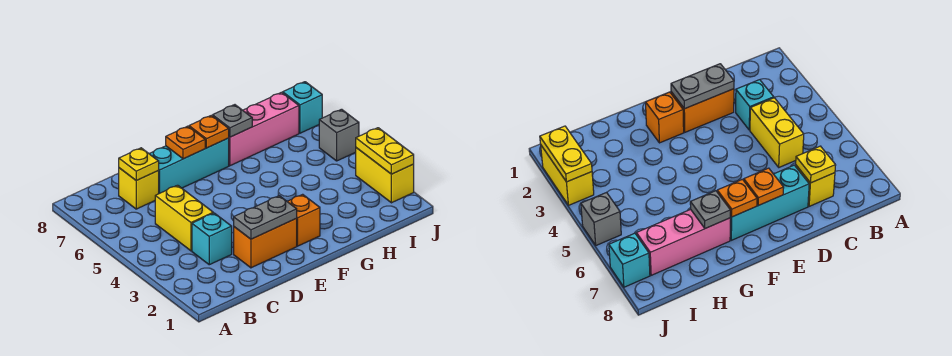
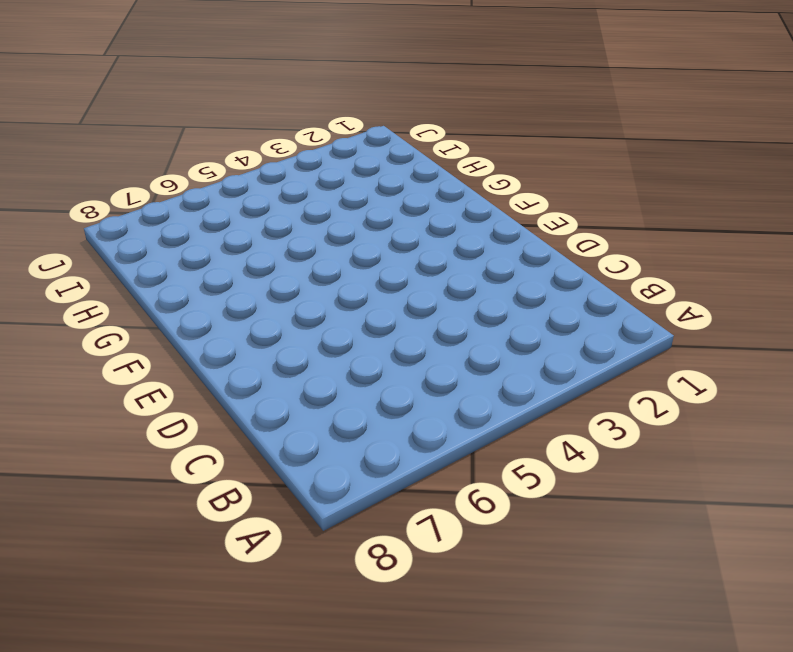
none -> cyan brick C3 level 1
none -> yellow brick C4:C5 level 1
none -> yellow brick C7 level 1

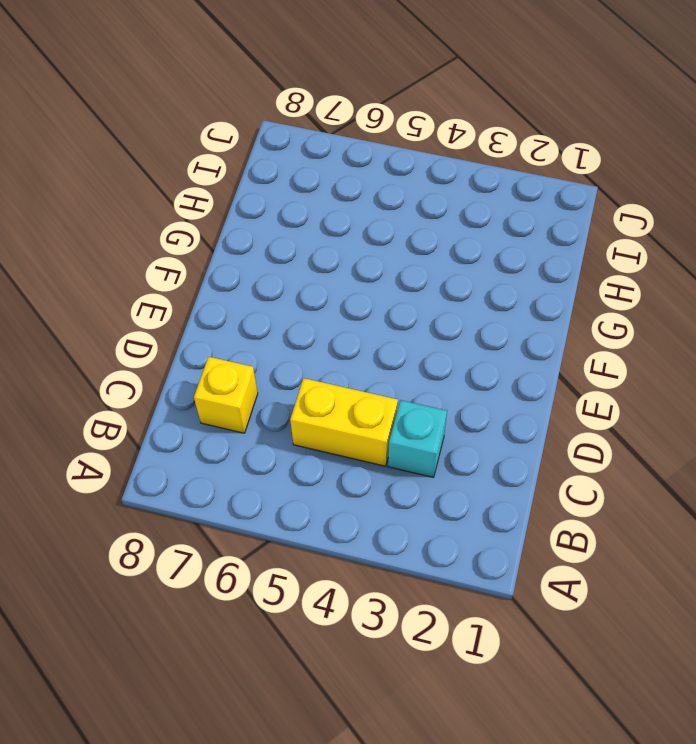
none -> orange brick D2:E2 level 1
none -> cyan brick D7:F7 level 1
none -> orange brick F2 level 1

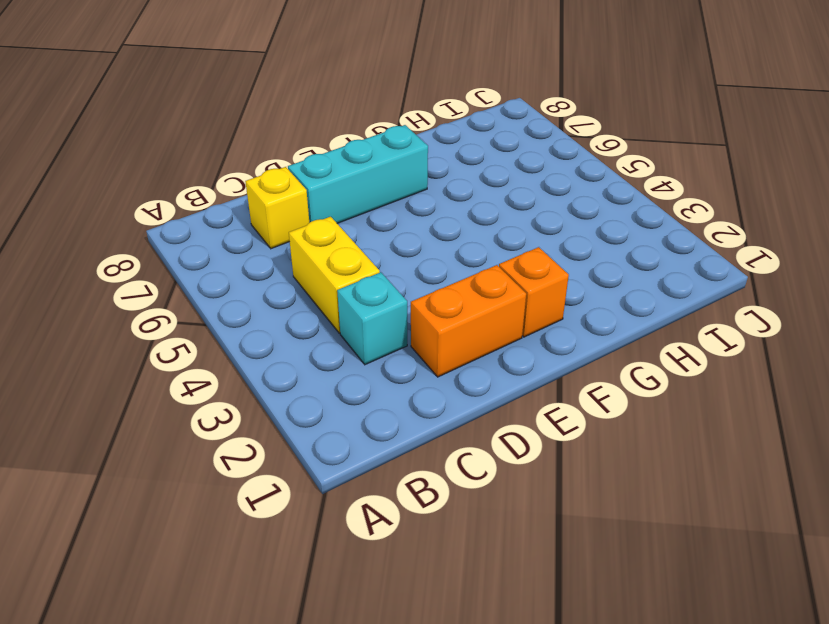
none -> pink brick G7:I7 level 1
none -> yellow brick J2:J3 level 1
none -> grey brick J5 level 1

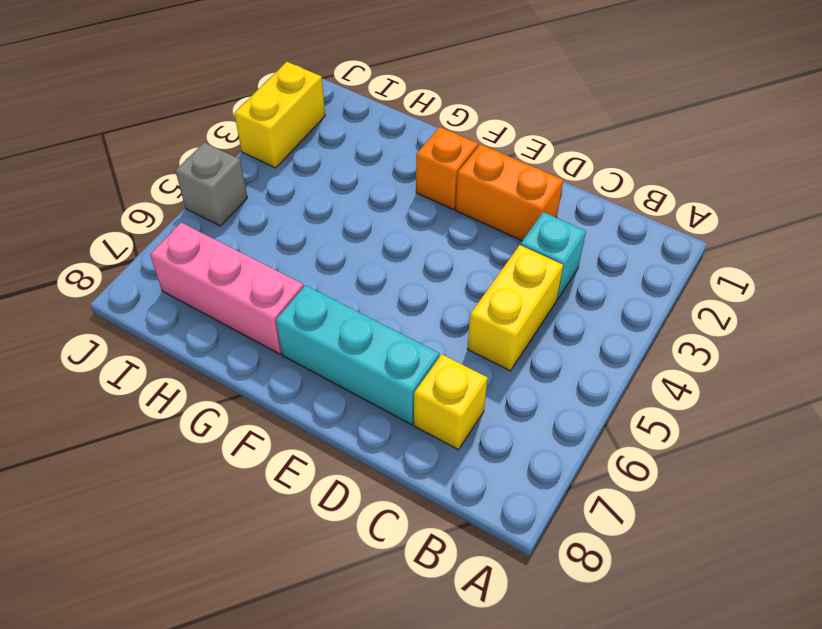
none -> cyan brick J7 level 1
none -> yellow plate C7 level 2
none -> grey plate D2:E2 level 2

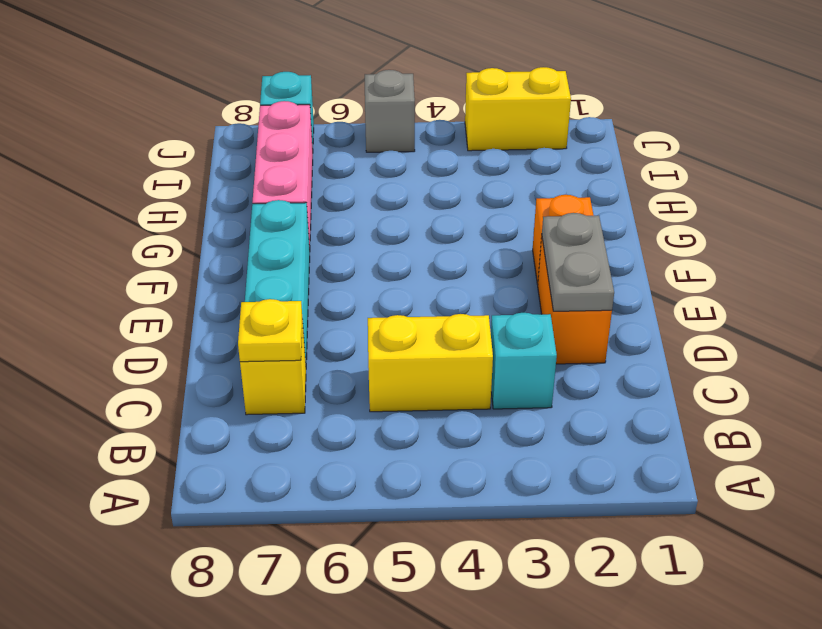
none -> orange plate E7 level 2
none -> orange plate F7 level 2
none -> grey plate G7 level 2

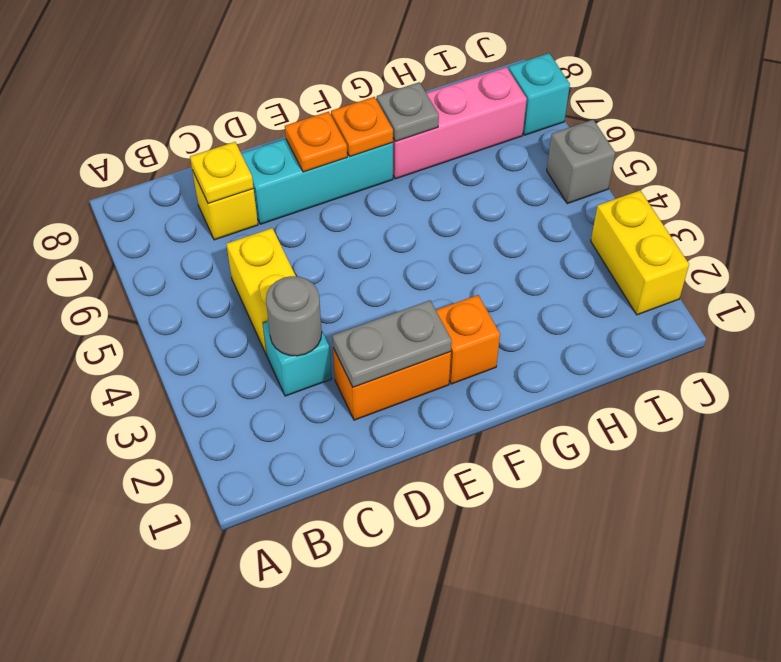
grey round brick C3 level 2 -> none
none -> yellow plate J2:J3 level 2

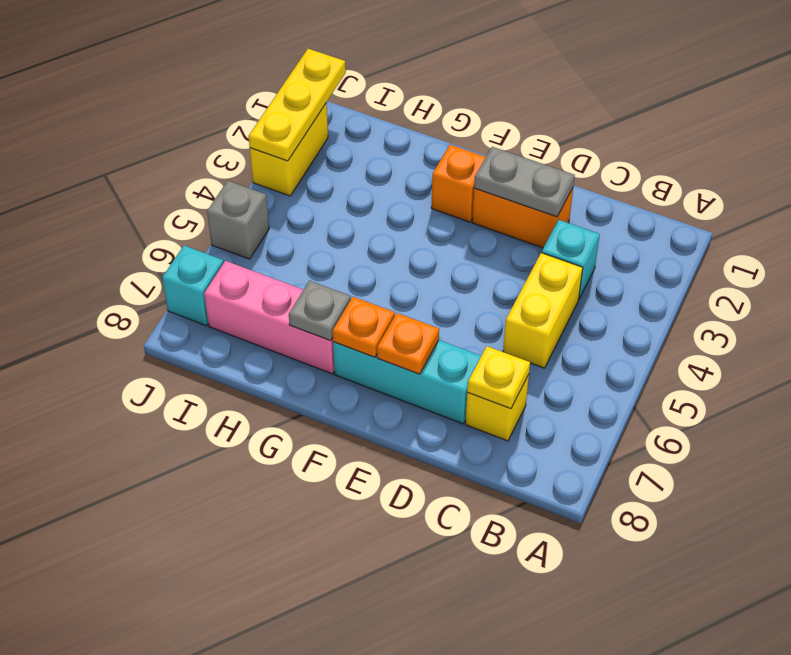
yellow plate J1:J3 level 2 -> yellow plate J2:J3 level 2

